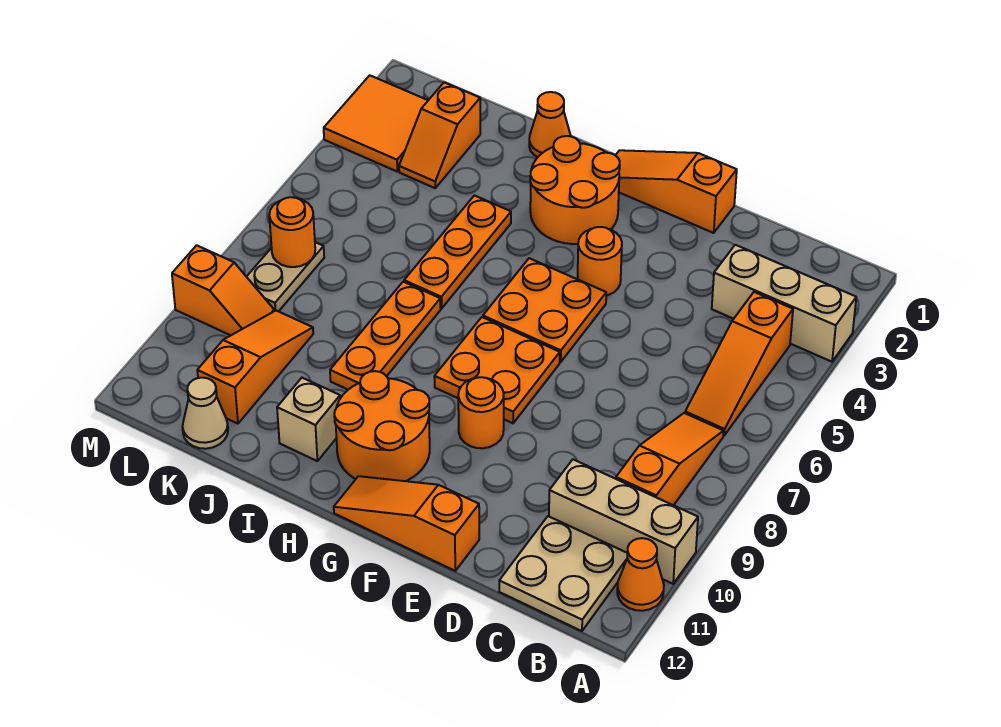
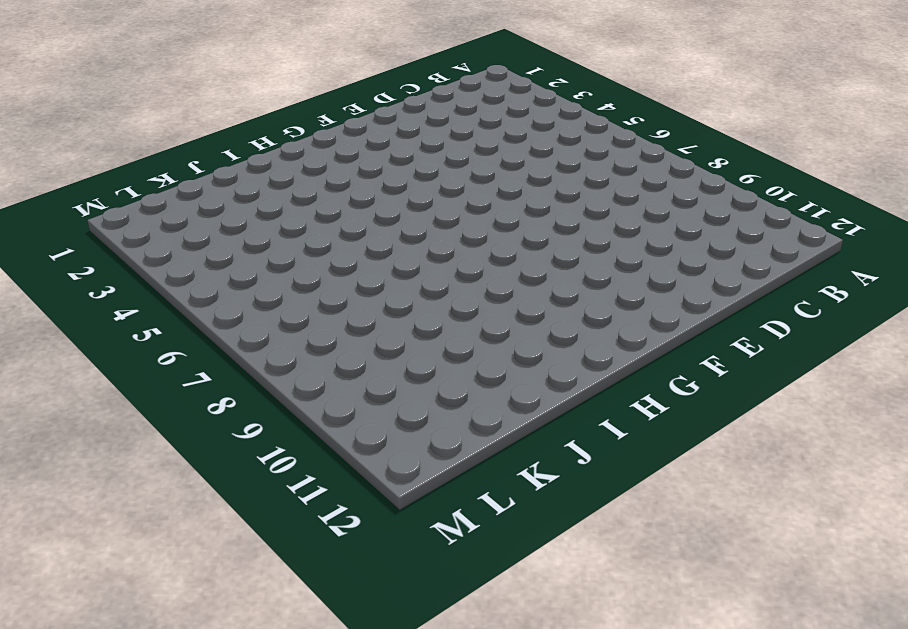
none -> tan brick A3:C3 level 1
none -> tan brick A10:C10 level 1
none -> orange cone A11 level 1

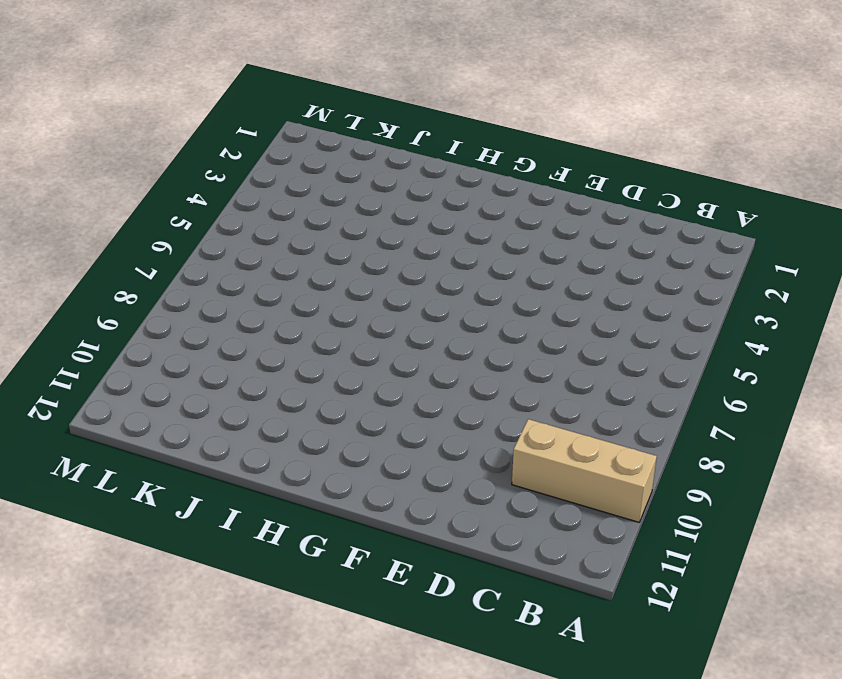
none -> tan brick A3:C3 level 1
none -> orange cone A11 level 1
none -> orange slope B4:B6 level 1 top 4

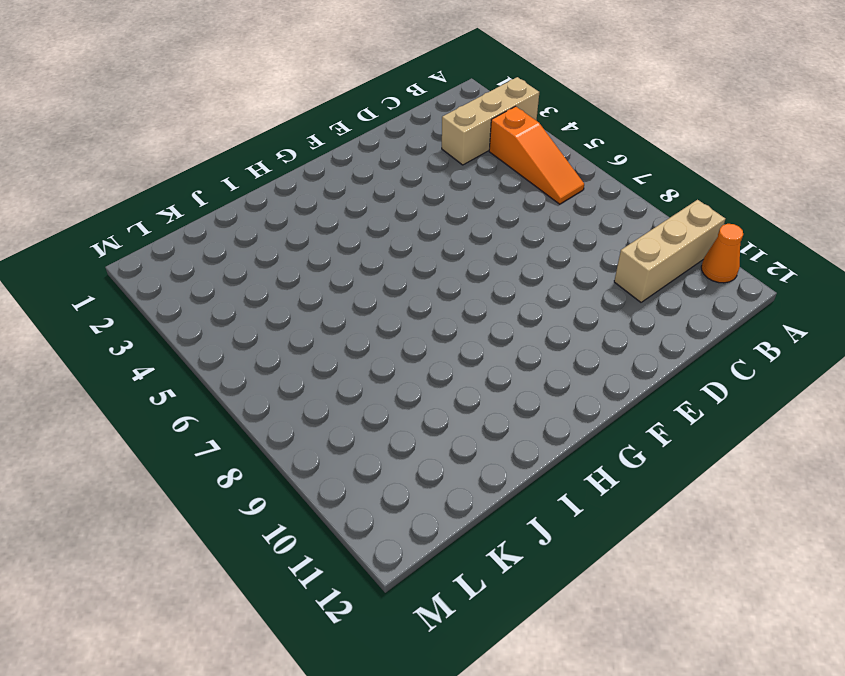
none -> orange slope B7:B9 level 1 top 9
none -> tan plate B11:C12 level 1
none -> orange slope E1:G1 level 1 top E

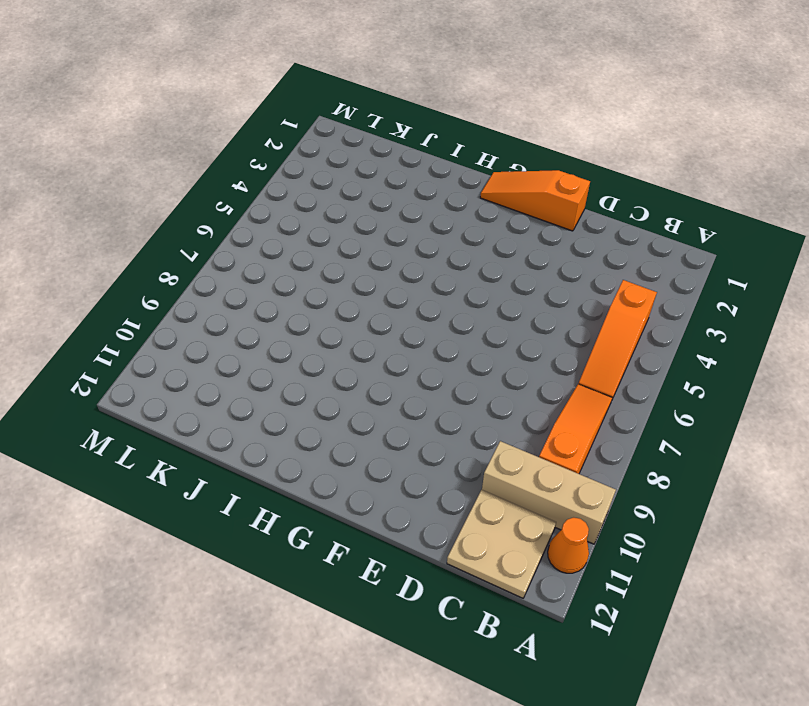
none -> tan brick A3:C3 level 1
none -> orange slope E12:G12 level 1 top E
none -> orange round brick F4 level 1

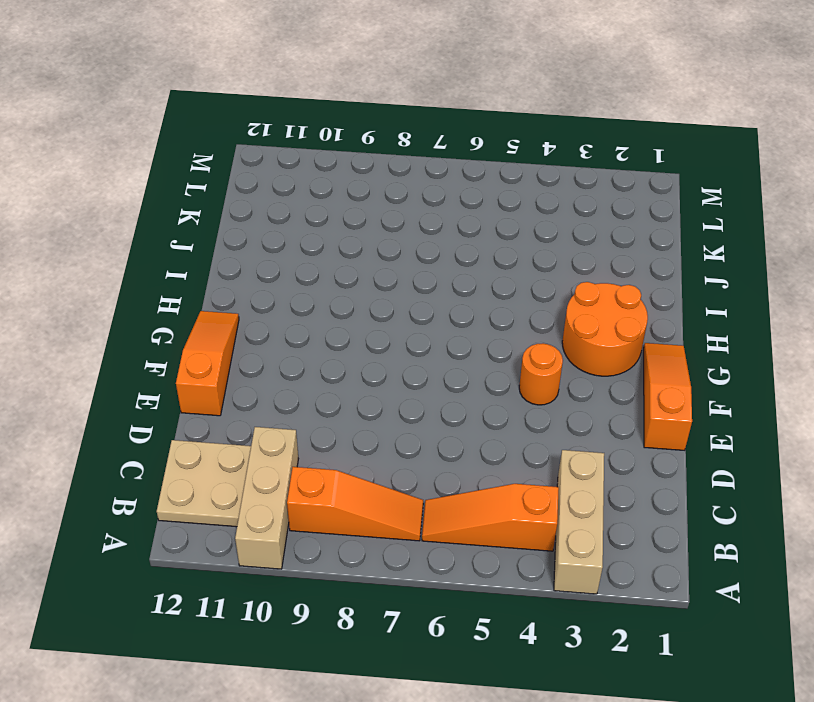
none -> orange cone A11 level 1
none -> orange plate F5:G6 level 1
none -> orange plate F7:G8 level 1

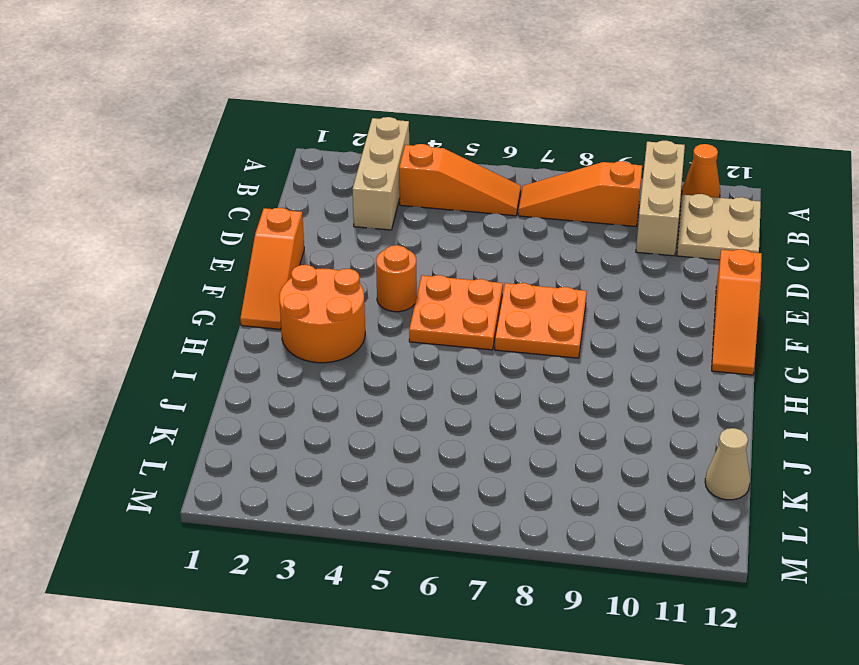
none -> orange round brick F9 level 1
none -> orange round brick G10:H11 level 1
none -> orange cone I1 level 1

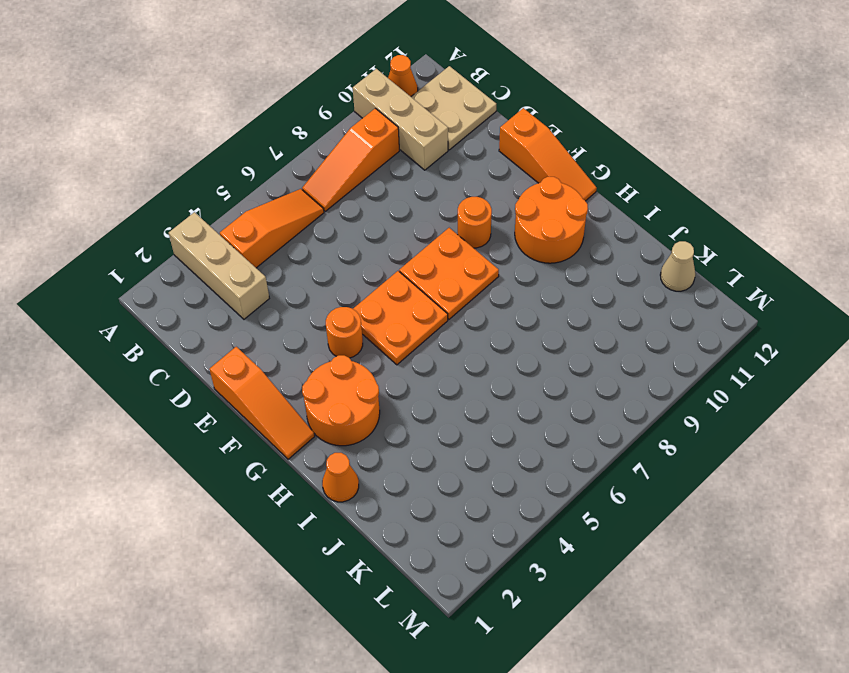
none -> orange plate I4:I6 level 1
none -> orange plate I7:I9 level 1
none -> tan brick I11 level 1

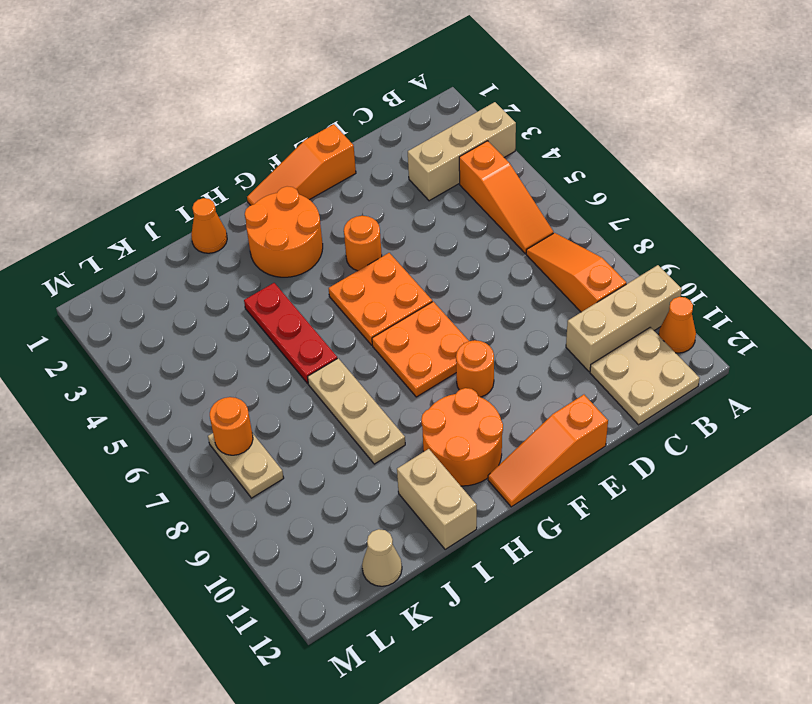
red plate I4:I6 level 1 -> orange plate I4:I6 level 1
tan plate I7:I9 level 1 -> orange plate I7:I9 level 1
tan brick I11:I12 level 1 -> tan brick I11 level 1
none -> orange slope K2:K3 level 1 top 2
none -> orange slope K9:K11 level 1 top 11
none -> orange tile L2:M3 level 1

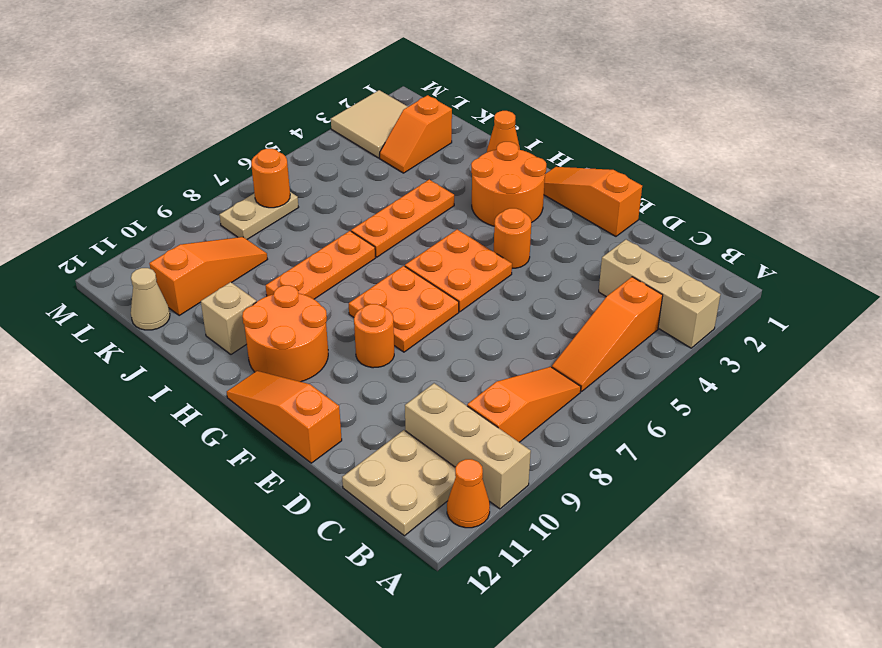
tan tile L2:M3 level 1 -> orange tile L2:M3 level 1
none -> orange slope L9:M9 level 1 top M

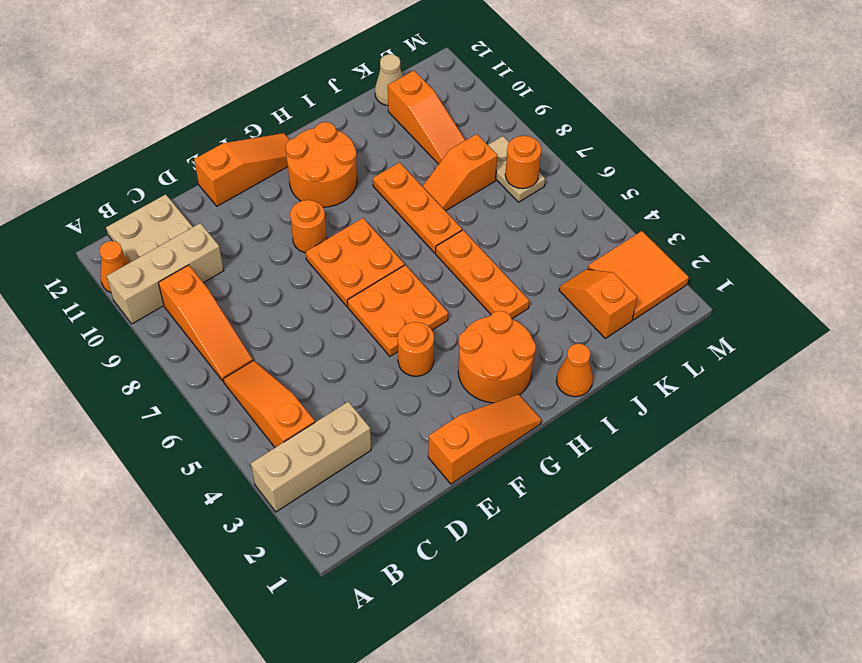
orange slope J8:K8 level 1 top K -> orange slope L9:M9 level 1 top M
none -> tan brick I11 level 1

